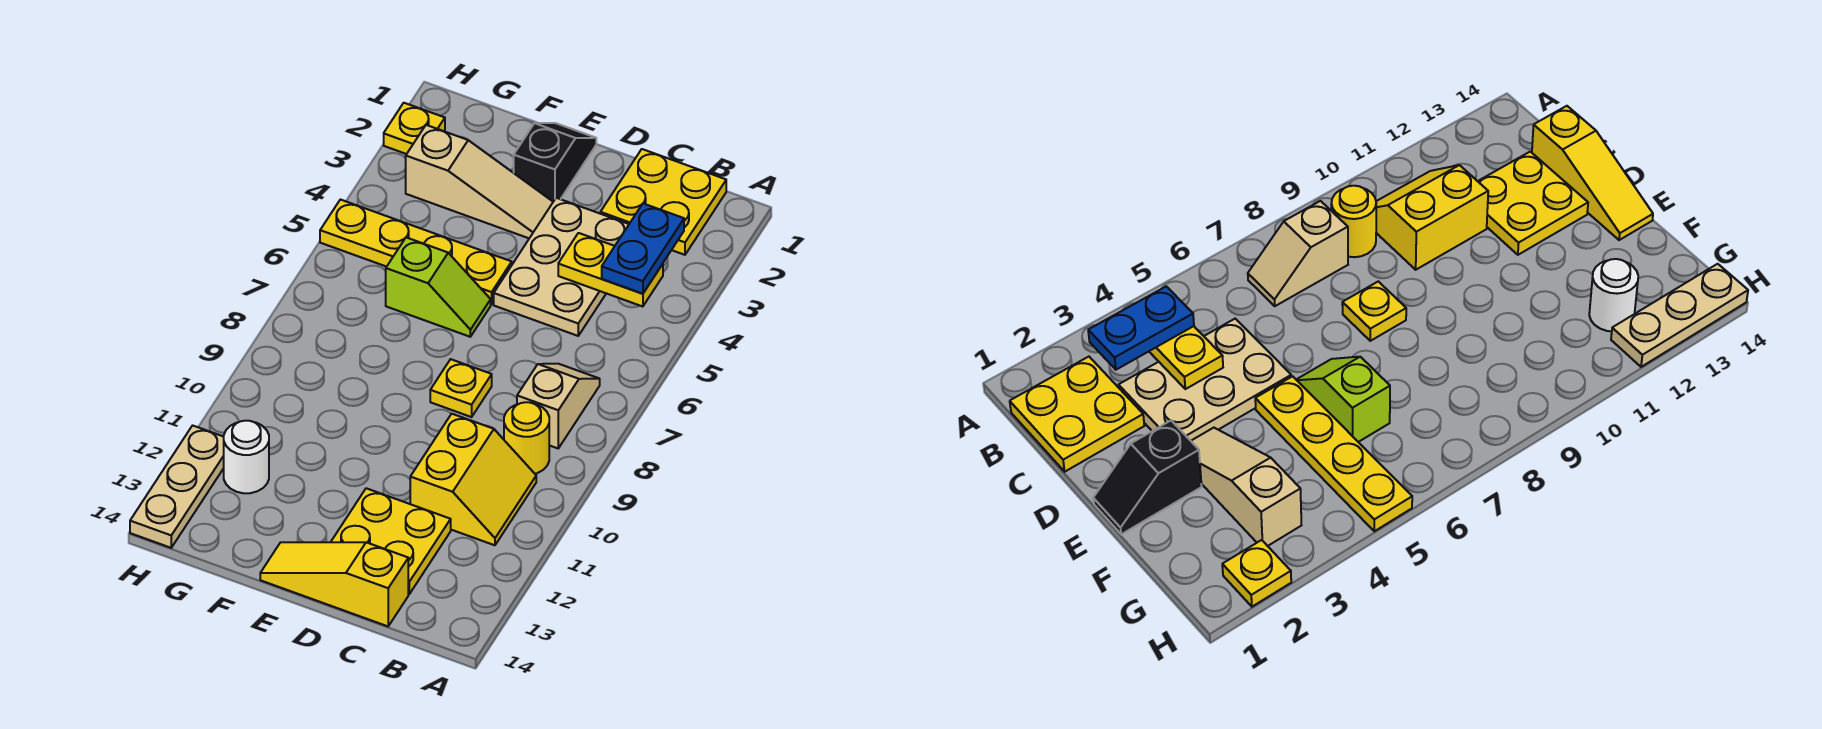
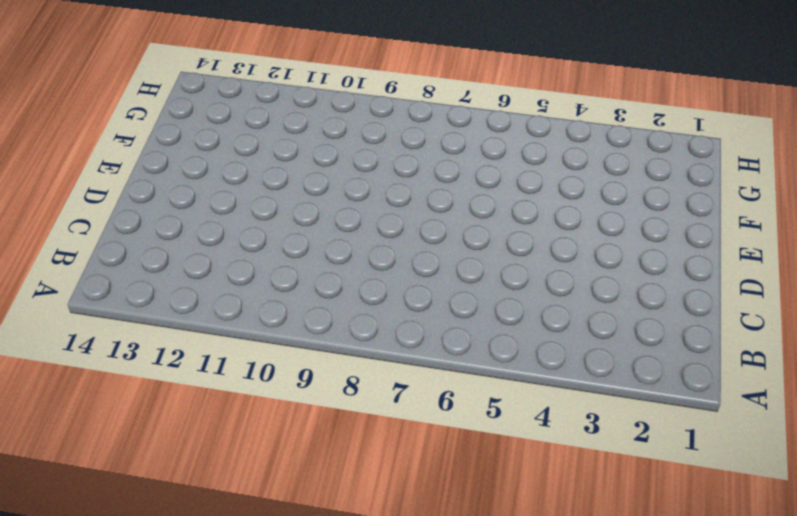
none -> yellow plate B1:C2 level 1
none -> tan slope B7:B8 level 1 top 8
none -> yellow round brick B9 level 1

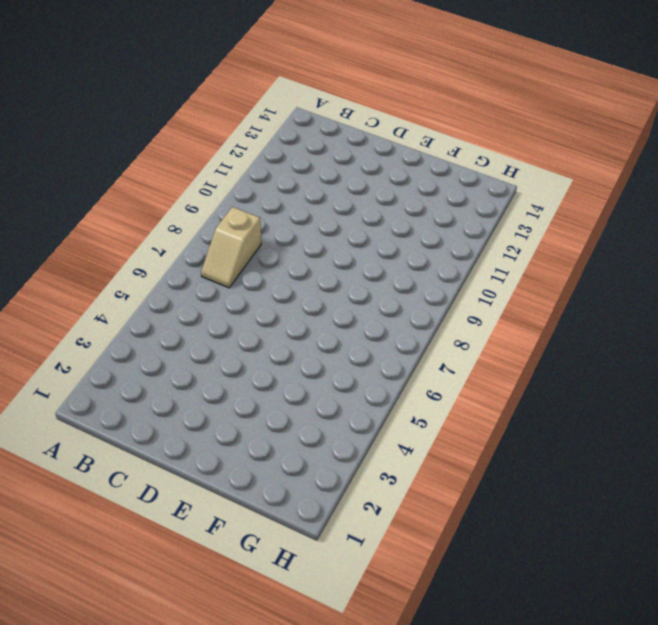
none -> yellow plate B1:C2 level 1
none -> yellow round brick B9 level 1
none -> yellow slope B10:C11 level 1 top C

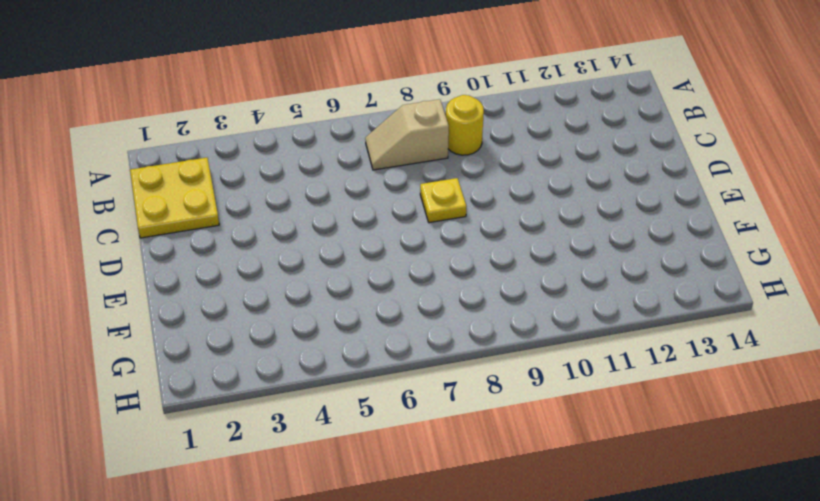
none -> yellow slope B10:C11 level 1 top C
none -> tan plate C3:D5 level 1
none -> yellow plate C12:D13 level 1

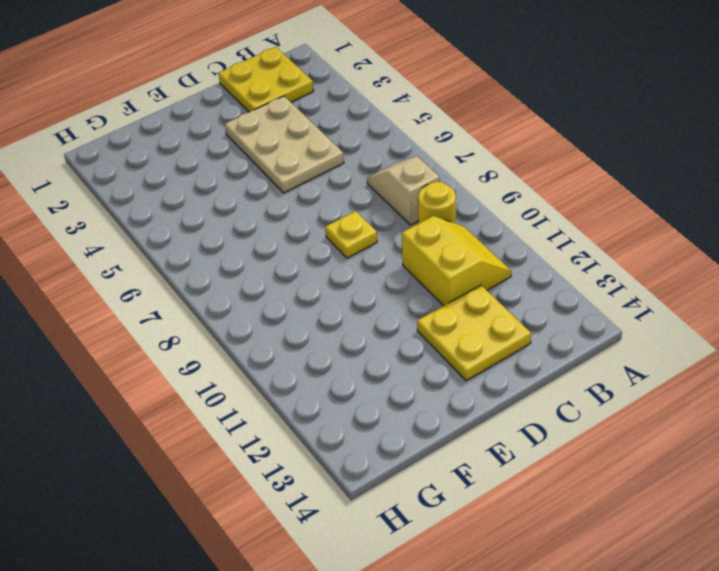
none -> yellow slope C14:E14 level 1 top C
none -> black slope E1:E2 level 1 top 2
none -> tan slope E3:G3 level 1 top G

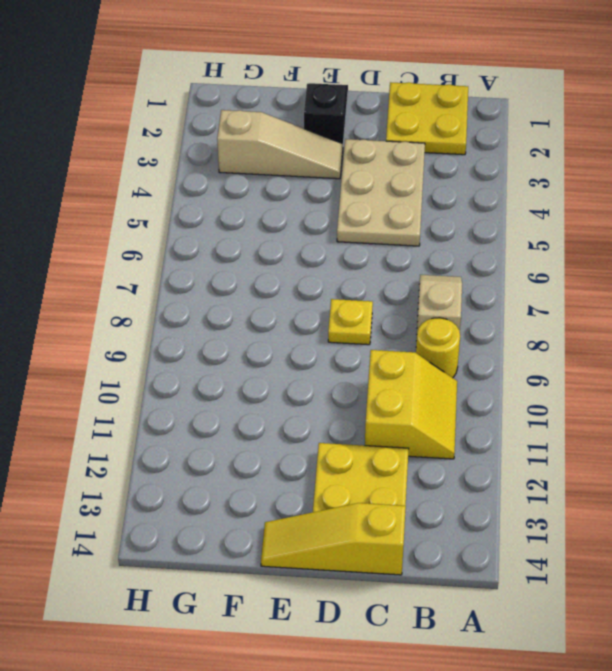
none -> yellow plate E5:H5 level 1
none -> lime slope E6:F6 level 1 top F
none -> white round brick G12 level 1

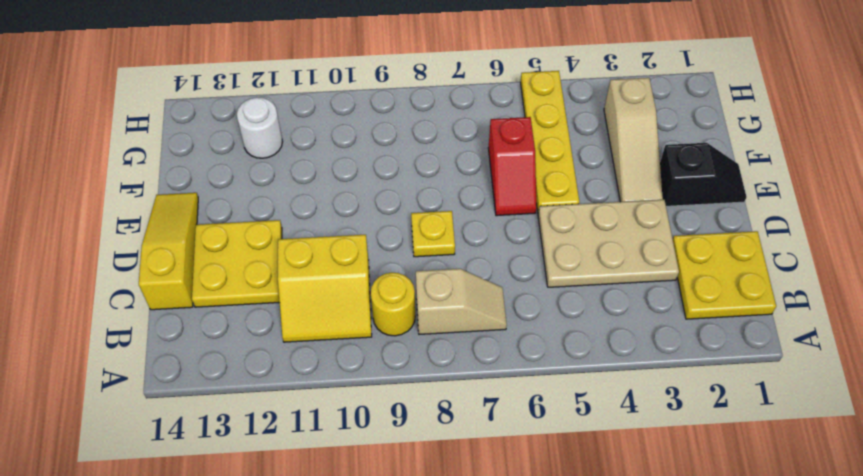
red slope E6:F6 level 1 top F -> lime slope E6:F6 level 1 top F
none -> yellow plate H2 level 1
none -> tan plate H12:H14 level 1
none -> yellow plate B4:C4 level 2

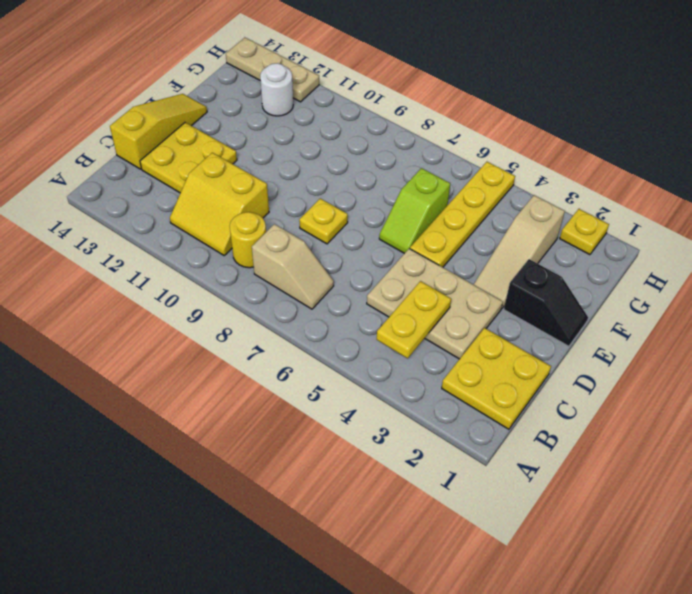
none -> blue plate B3:B4 level 3

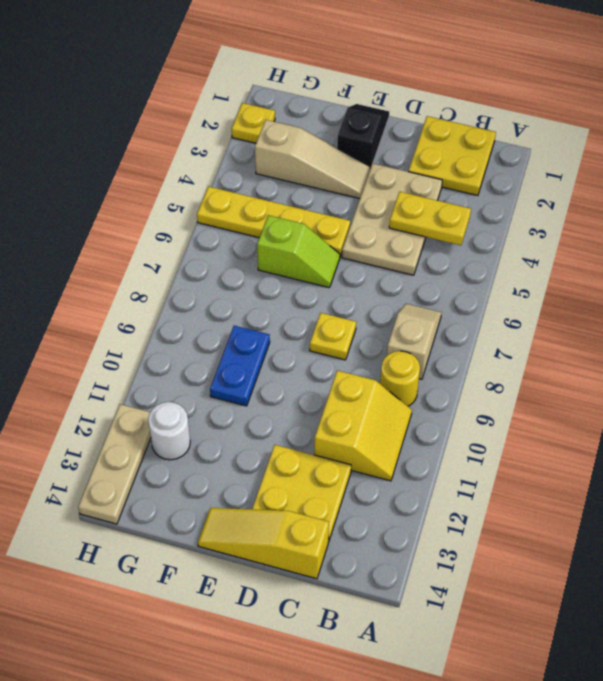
blue plate F9:F10 level 1 -> blue plate B3:B4 level 3

